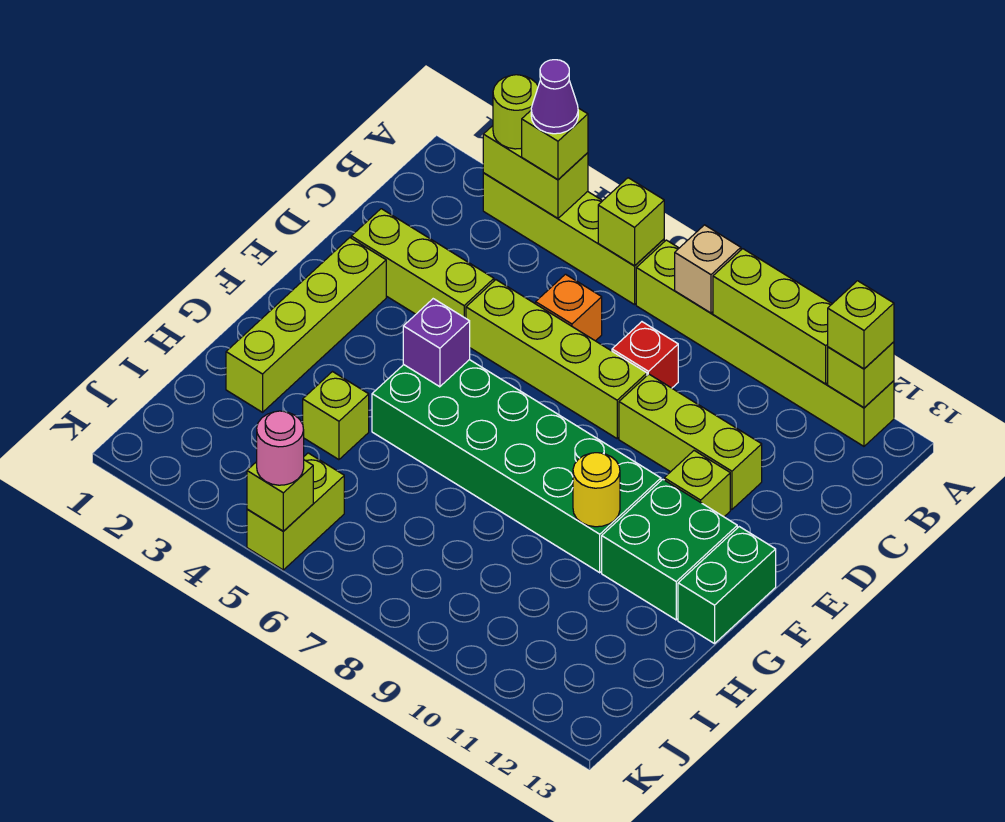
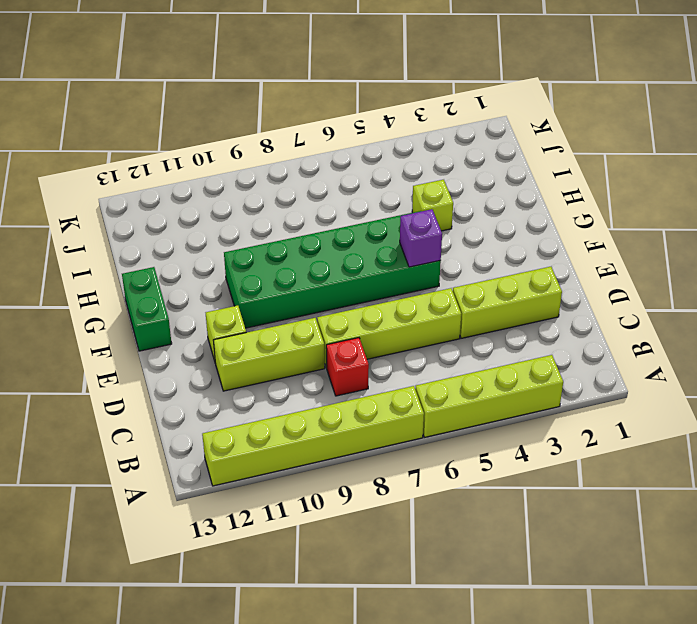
none -> orange brick C6 level 1
none -> lime brick E2:H2 level 1
none -> green brick F11:G12 level 1

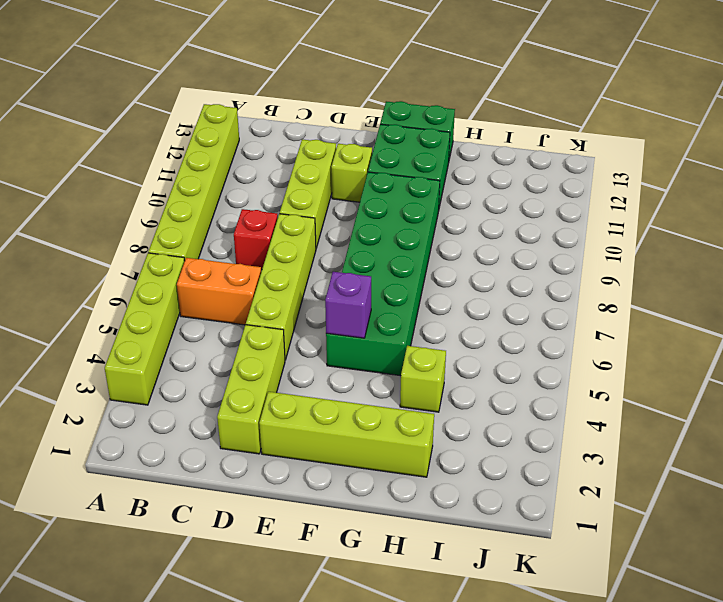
orange brick B6:C6 level 1 -> orange brick C6 level 1
none -> lime brick J5:K5 level 1
none -> lime brick A3:A4 level 2
none -> lime brick A6 level 2

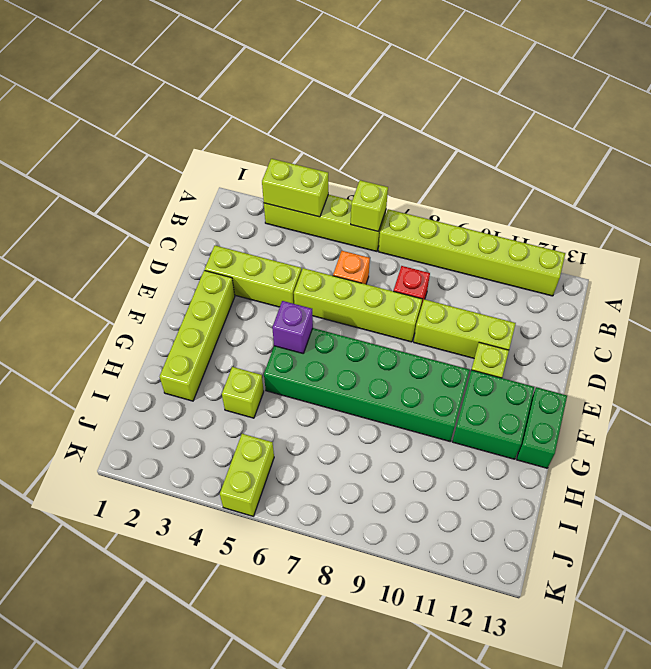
none -> tan brick A8 level 2
none -> lime brick A9:A11 level 2
none -> lime brick A12 level 2

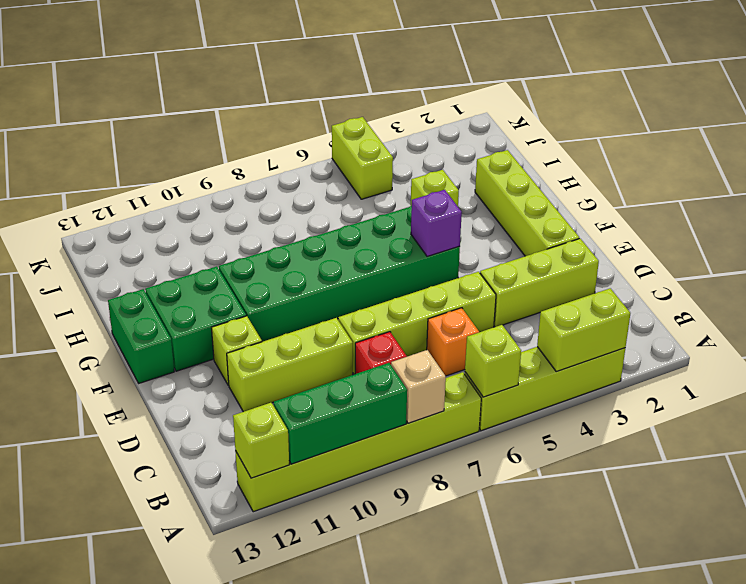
green brick A9:A11 level 2 -> lime brick A9:A11 level 2
none -> yellow round brick G10 level 2
none -> lime brick K5 level 2
none -> lime round brick A3 level 3

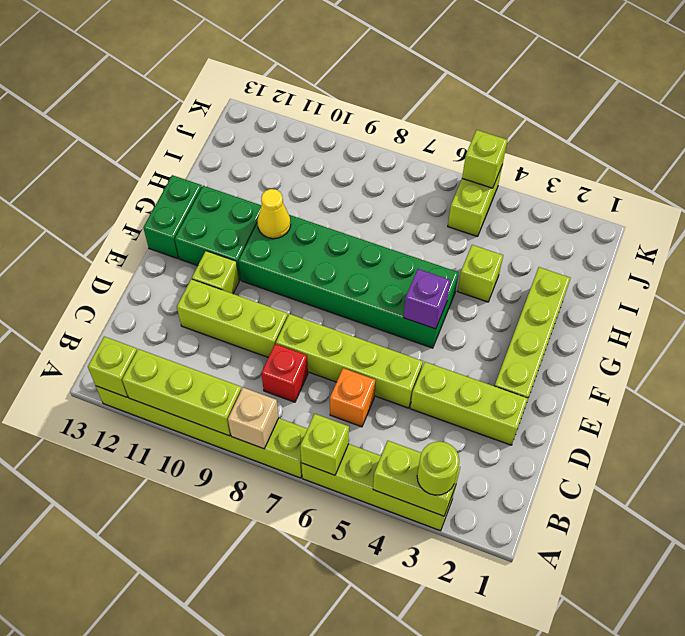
yellow cone G10 level 2 -> yellow round brick G10 level 2
none -> lime brick A4 level 3
none -> lime brick A12 level 3
none -> pink round brick K5 level 3

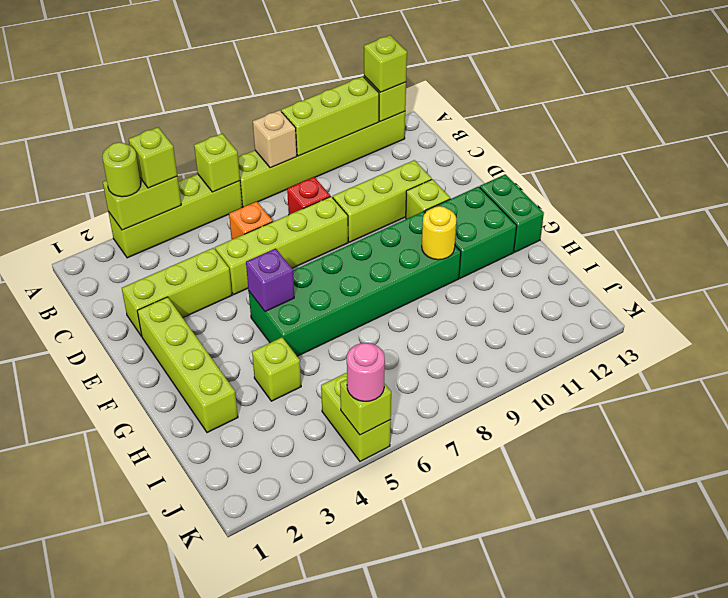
none -> purple cone A4 level 4

